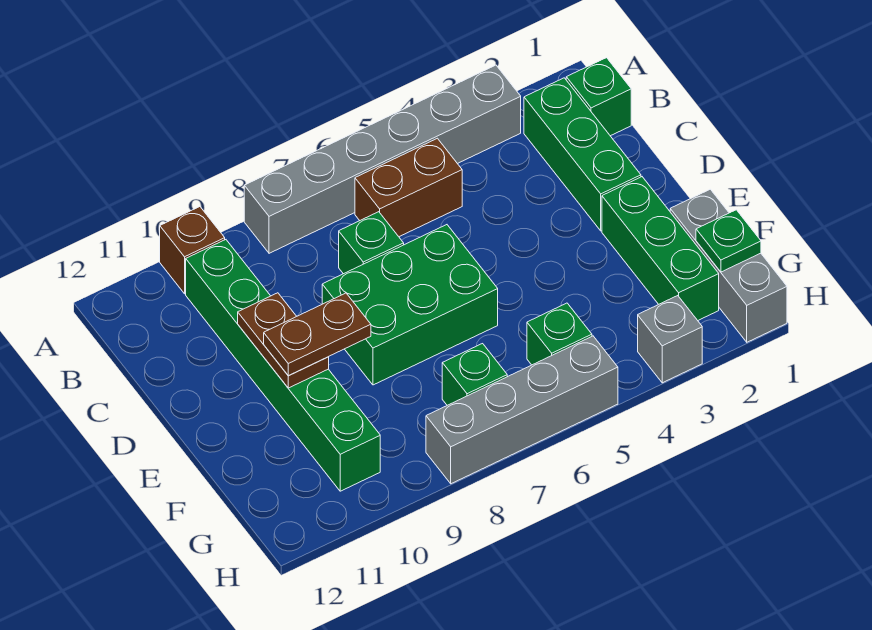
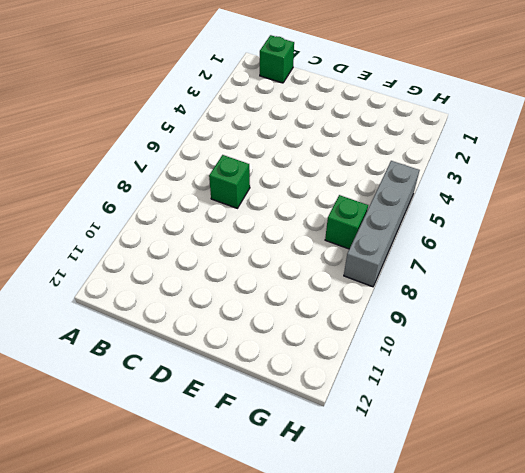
none -> grey brick A3:A8 level 1
none -> brown brick A10 level 1
none -> green brick B2:D2 level 1

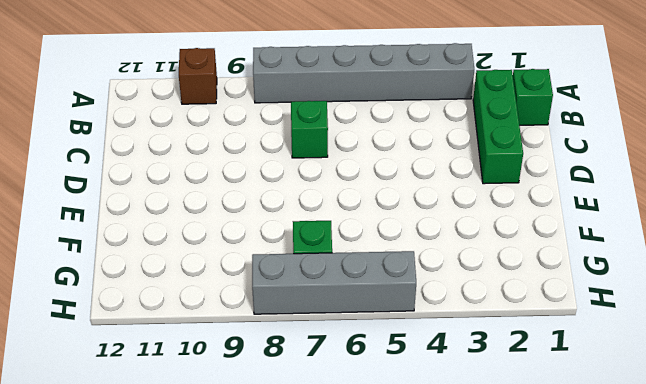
none -> brown brick B5:B6 level 1
none -> green brick B10:G10 level 1
none -> green brick D6:E8 level 1

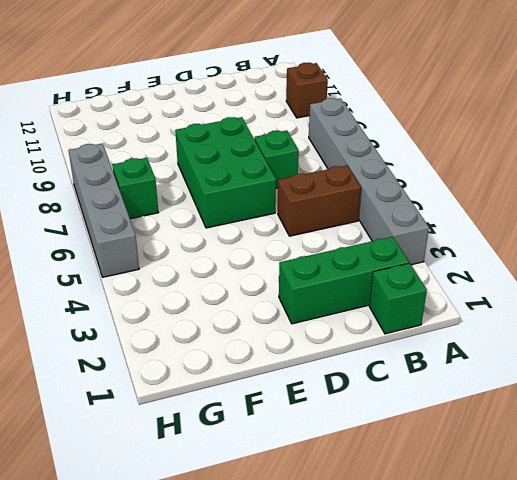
brown brick B5:C5 level 1 -> brown brick B5:B6 level 1
none -> green brick B10:G10 level 1
none -> green brick E2:G2 level 1
none -> grey brick F1:H1 level 1

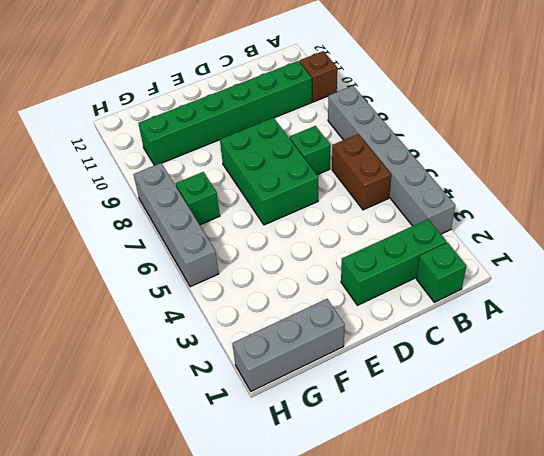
none -> green brick E2:G2 level 1
none -> green brick G5 level 1
none -> grey brick H3 level 1

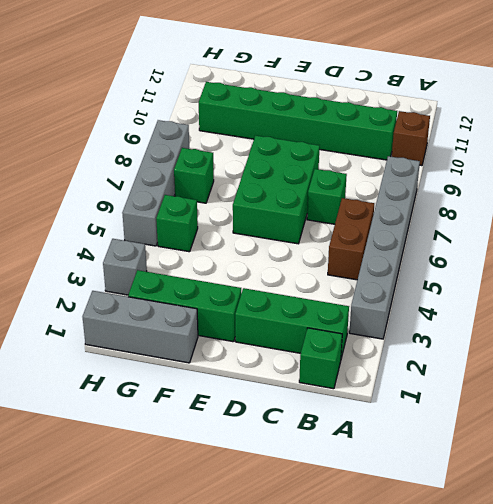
none -> brown plate D10:E10 level 2
none -> green plate G1 level 2
none -> brown plate E9:E10 level 3

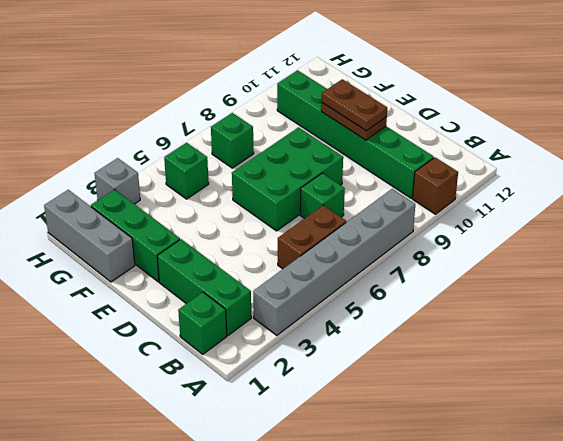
brown plate D10:E10 level 3 -> brown plate E9:E10 level 3
none -> grey brick H5:H8 level 1
none -> green plate G1 level 2

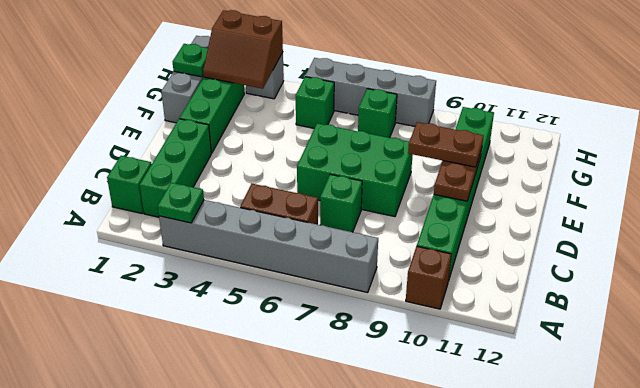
green plate A3 level 2 -> none
brown slope G2:H3 level 2 top H -> none

